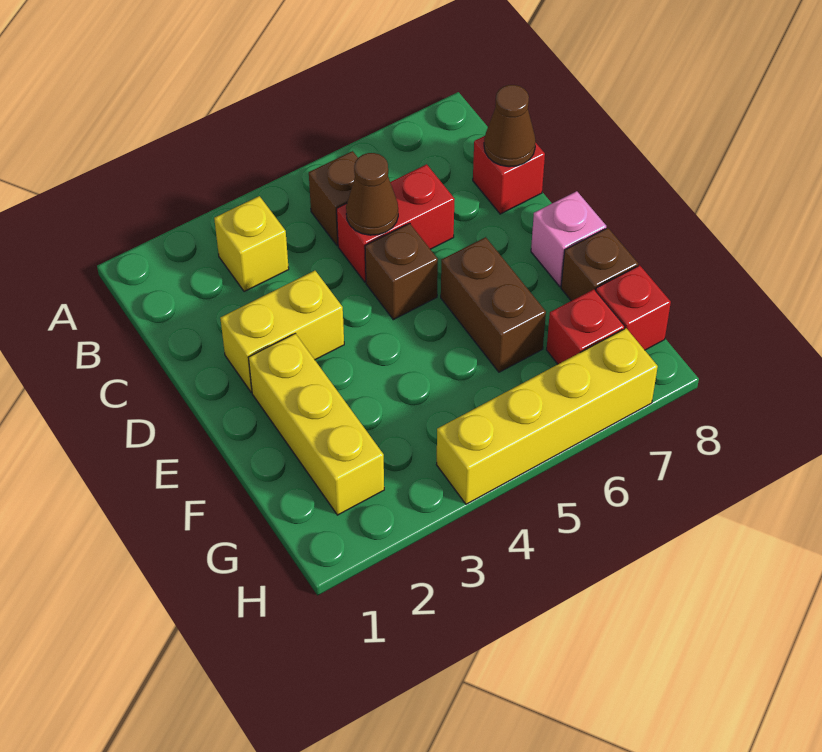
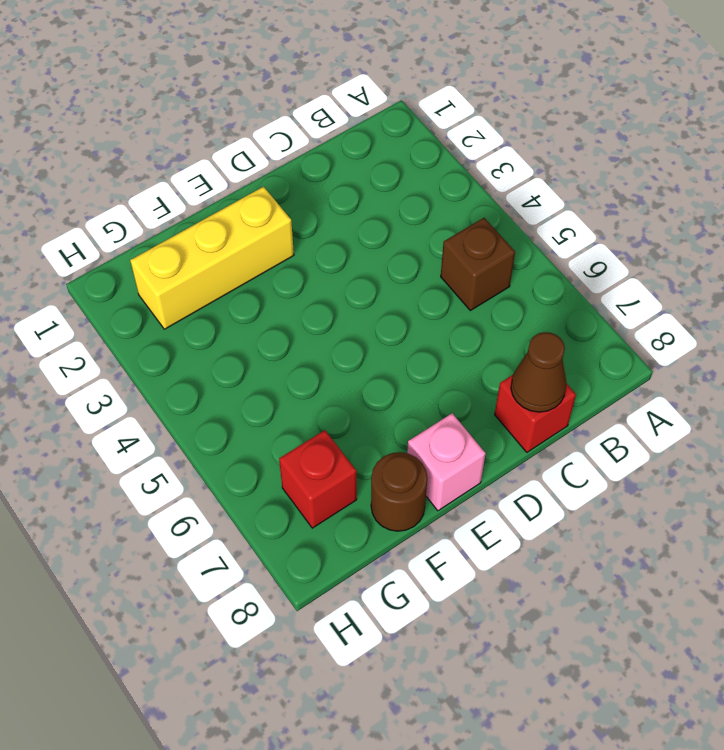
brown round brick F8 level 1 -> brown brick F8 level 1
none -> yellow brick B3 level 1
none -> red brick C5:C6 level 1
none -> yellow brick D2:D3 level 1

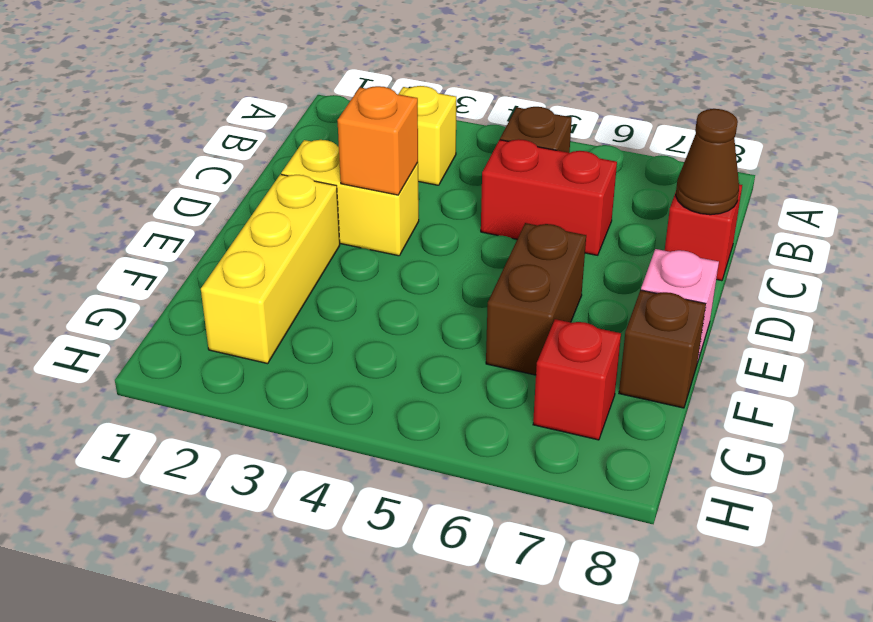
orange brick D3 level 2 -> none
none -> brown brick D5 level 1
none -> red brick G8 level 1
none -> yellow brick H4:H7 level 1

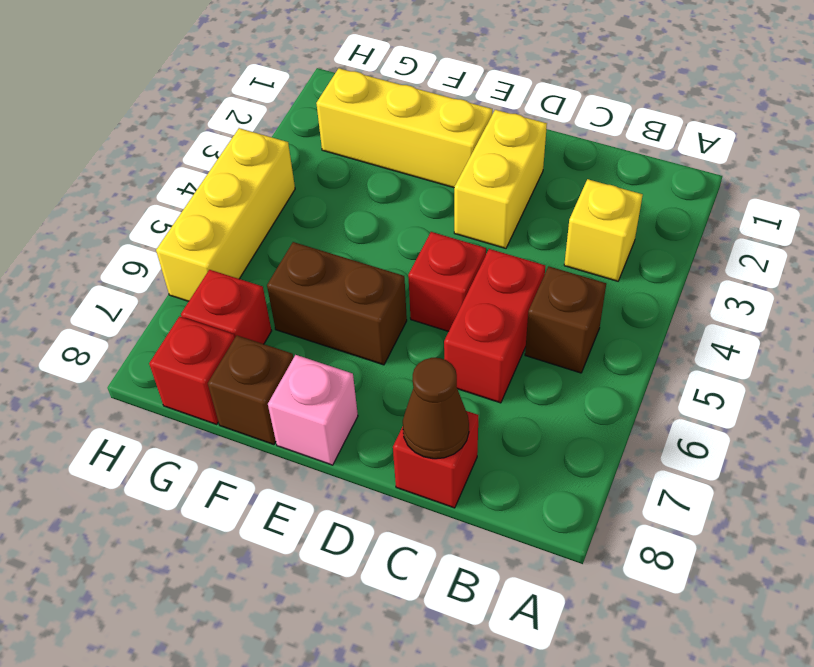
red brick D5 level 1 -> brown brick D5 level 1
yellow brick H4:H6 level 1 -> yellow brick H4:H7 level 1
none -> brown cone C5 level 2

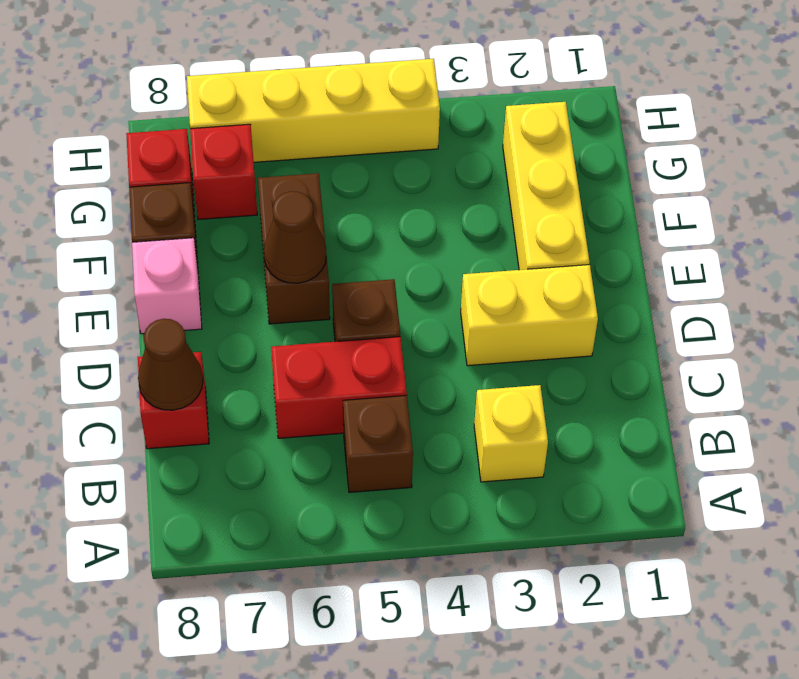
brown cone E6 level 2 -> brown cone C5 level 2

